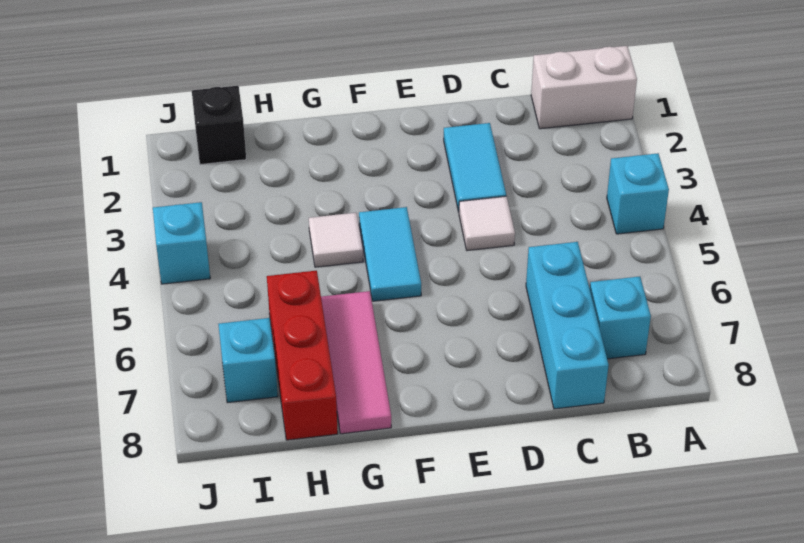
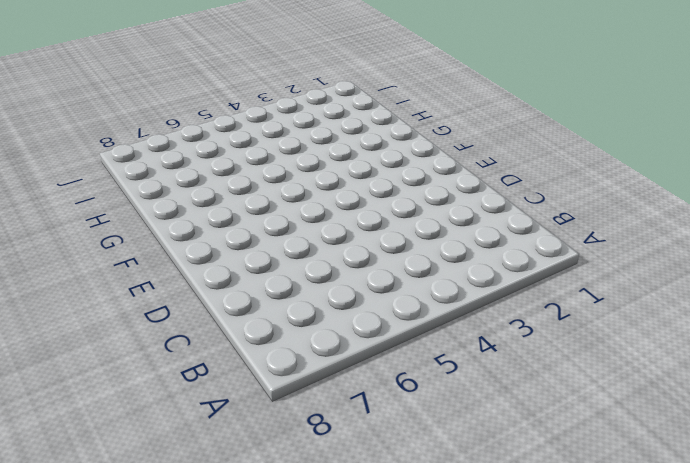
none -> white brick A1:B1 level 1
none -> cyan brick A4 level 1
none -> cyan brick B7 level 1

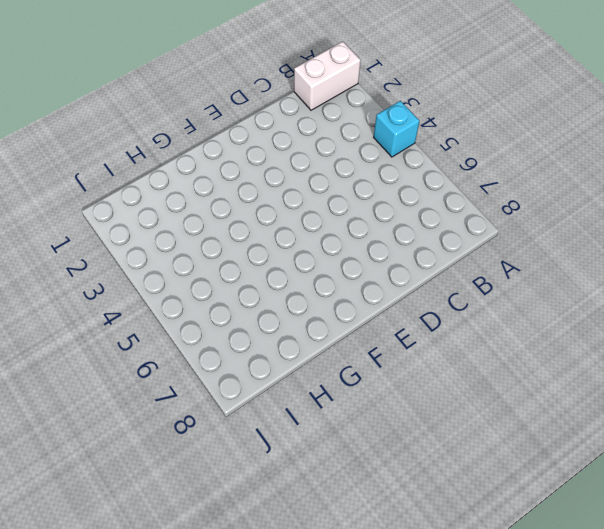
none -> cyan brick B7 level 1
none -> cyan brick C6:C8 level 1
none -> cyan tile D2:D3 level 1

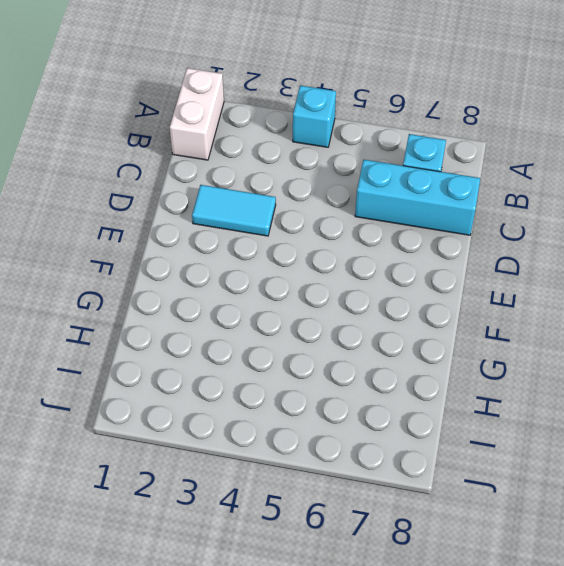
none -> white tile D4 level 1
none -> cyan tile F4:F5 level 1
none -> white tile G4 level 1

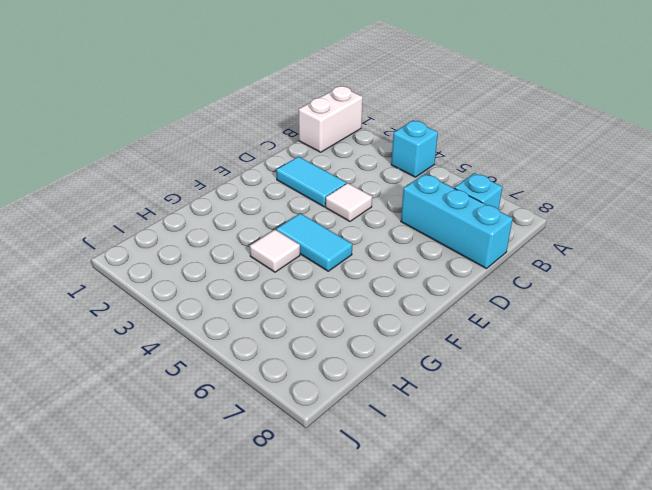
none -> pink tile G6:G8 level 1
none -> red brick H6:H8 level 1
none -> black brick I1 level 1

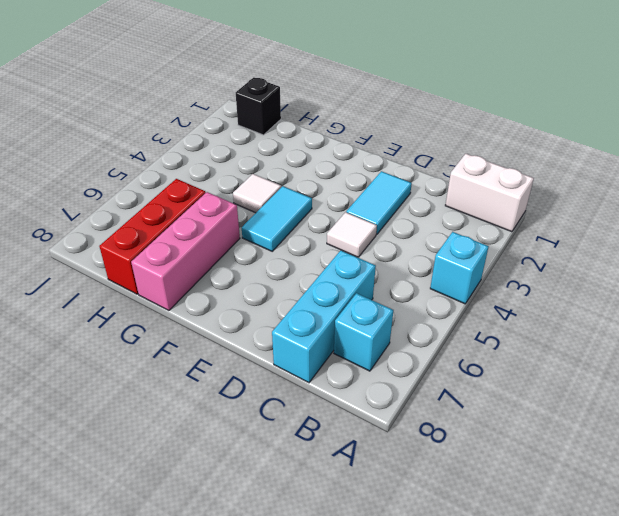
pink brick G6:G8 level 1 -> pink tile G6:G8 level 1
none -> cyan brick I7 level 1
none -> cyan brick J4 level 1

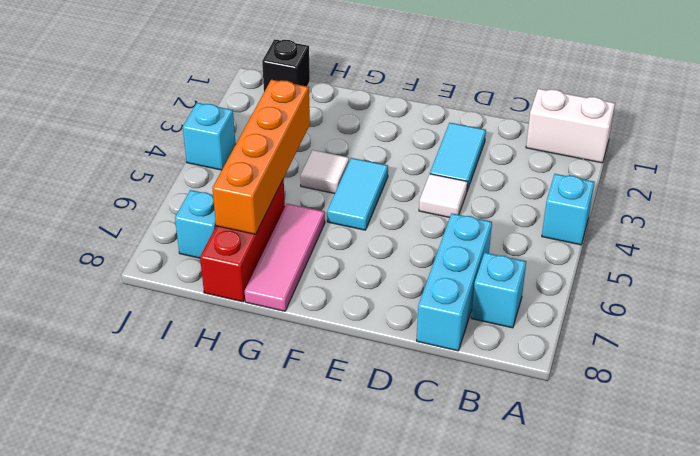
orange brick H4:H7 level 2 -> none

